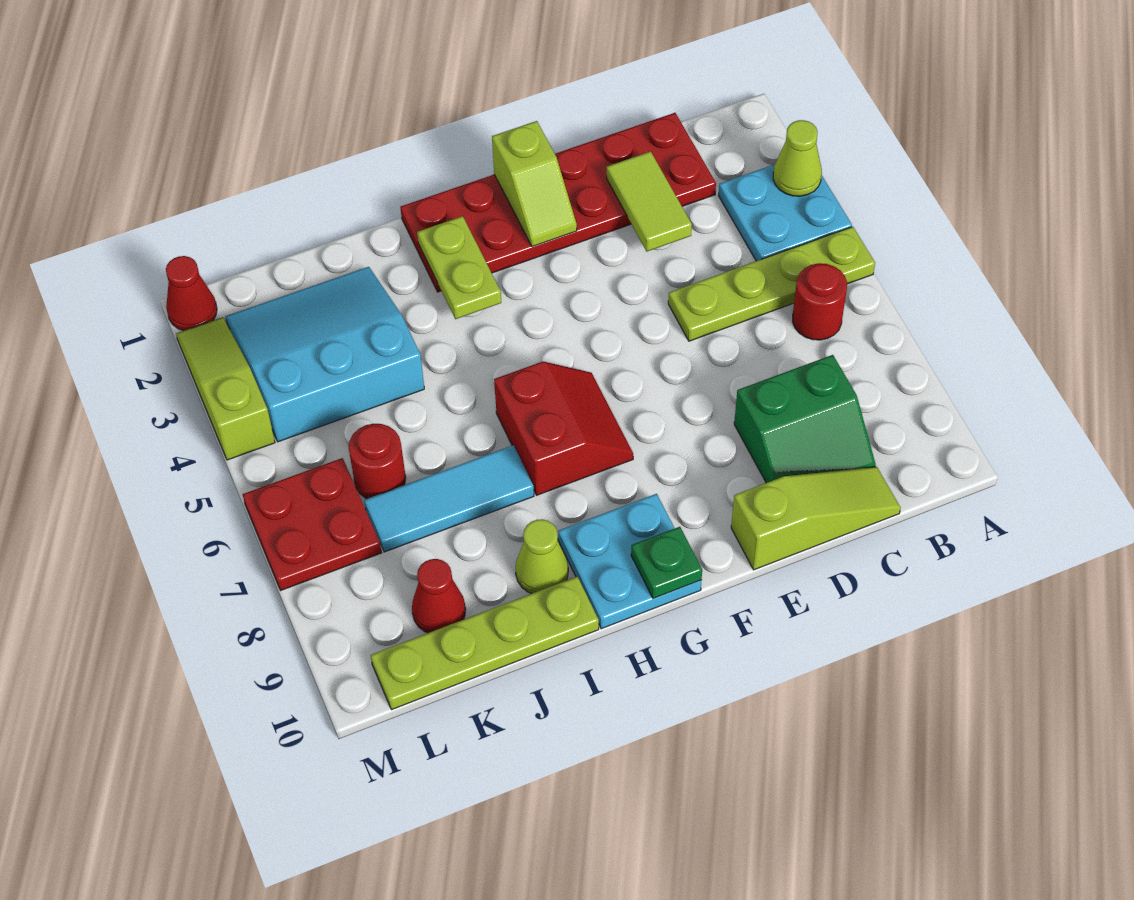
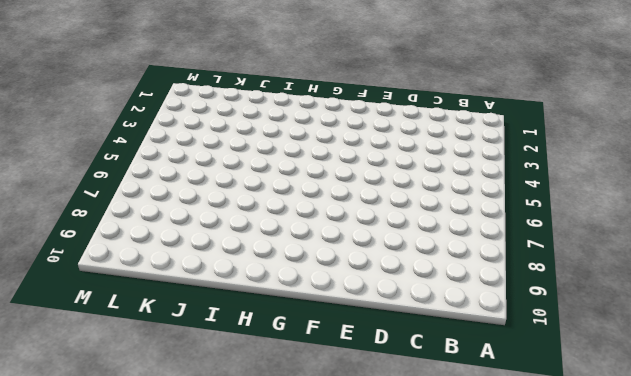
none -> cyan plate A3:B4 level 1
none -> lime plate A5:D5 level 1
none -> red round brick B6 level 1

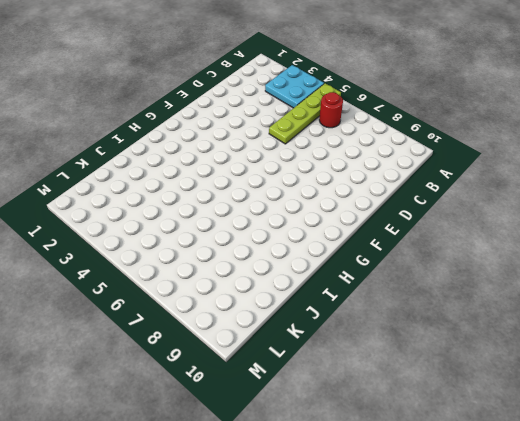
none -> red plate C1:H2 level 1
none -> green slope C8:D9 level 1 top 8
none -> lime slope C10:E10 level 1 top E

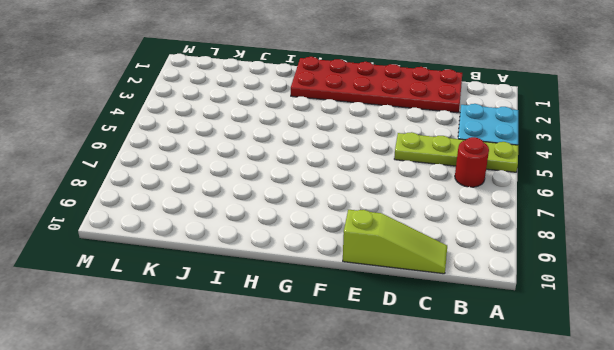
none -> green slope C8:D9 level 1 top 8
none -> red slope G6:H7 level 1 top H
none -> cyan plate G9:H10 level 1

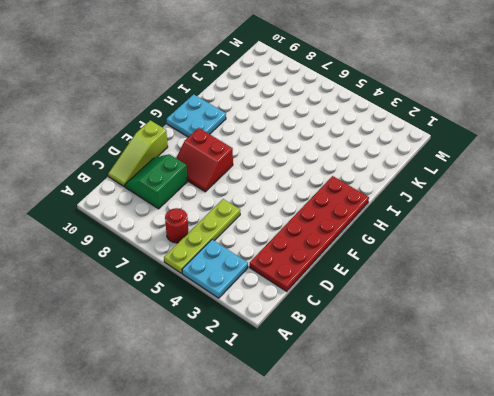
red slope E7:F8 level 1 top F -> red slope G6:H7 level 1 top H
none -> cyan tile I7:K7 level 1
none -> lime cone I9 level 1
none -> lime plate I10:L10 level 1

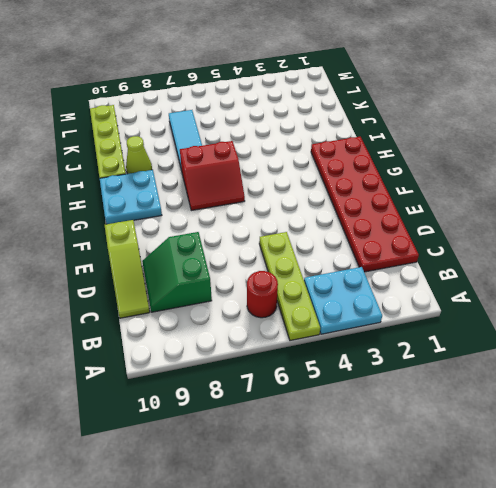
none -> cyan slope J2:L4 level 1 top 4
none -> red round brick K6 level 1
none -> red cone K9 level 1

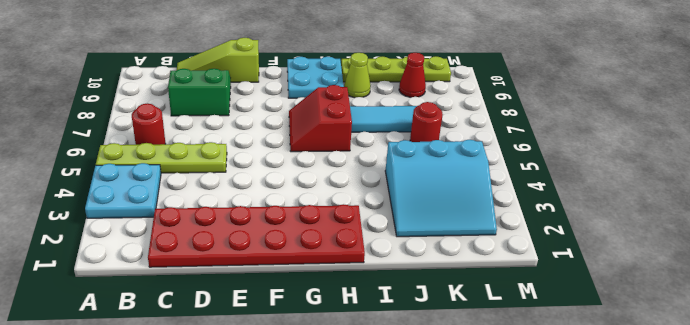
none -> red plate L6:M7 level 1
none -> red cone M1 level 1
none -> lime slope M2:M4 level 1 top 4

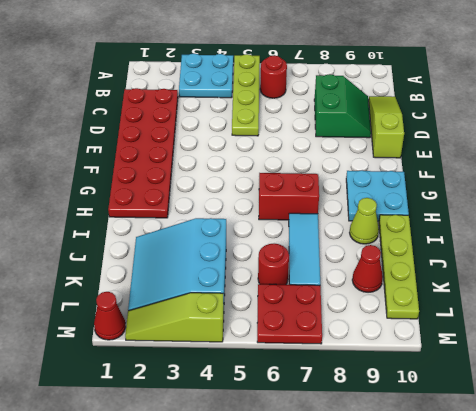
none -> lime cone A3 level 2
none -> lime tile D2:D3 level 2
none -> lime slope F1:F2 level 2 top 1

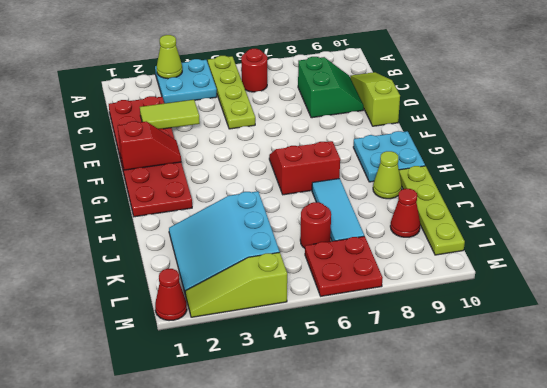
red slope F1:F2 level 2 top 1 -> lime slope F1:F2 level 2 top 1
none -> green plate G10 level 2
none -> lime plate H2:H3 level 2

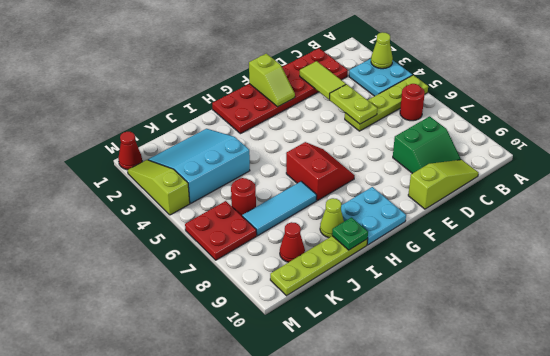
lime plate D4:D5 level 2 -> lime plate H2:H3 level 2
green plate I10 level 2 -> green plate G10 level 2

